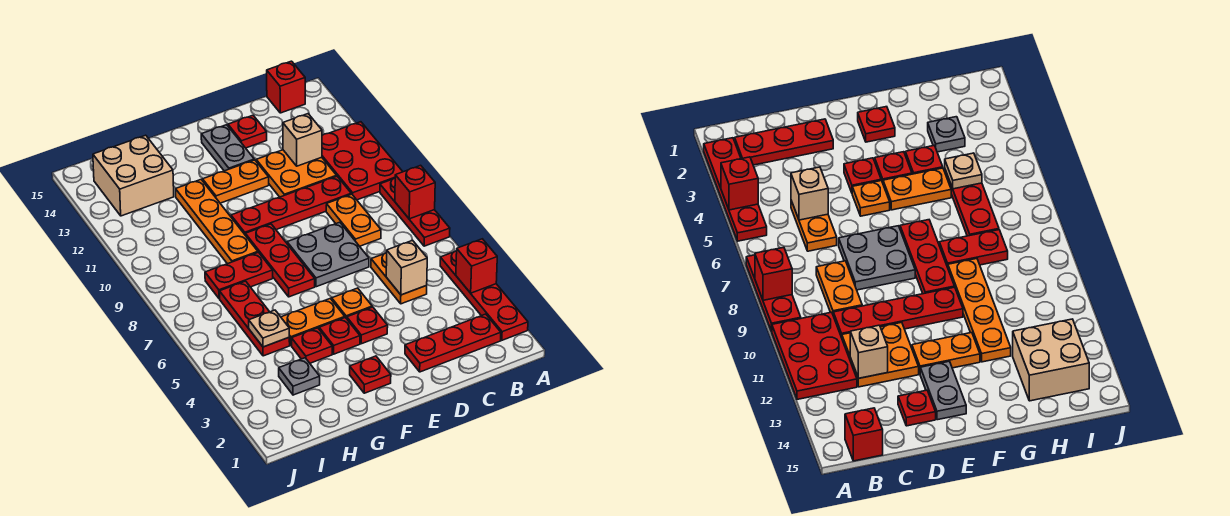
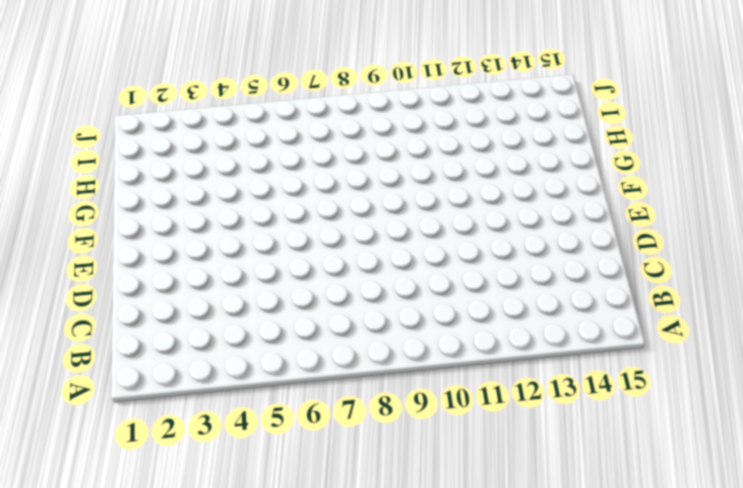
none -> red plate A2:A5 level 1
none -> red plate A7:A9 level 1
none -> red plate A10:B12 level 1
none -> red plate B2:D2 level 1

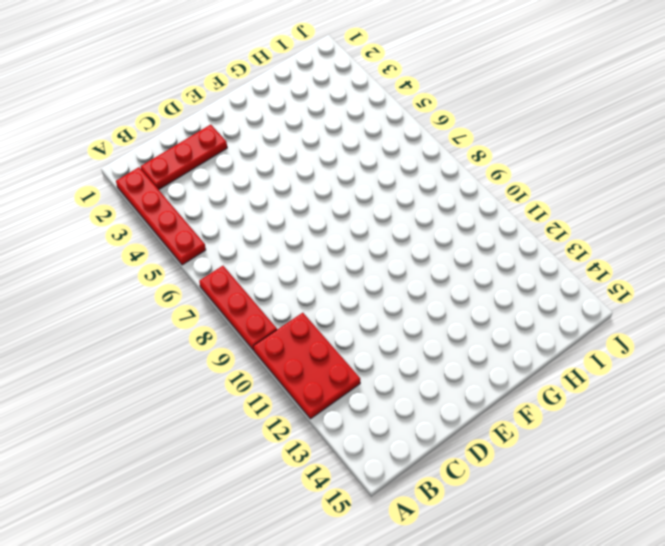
none -> red brick B15 level 1
none -> orange plate C5:C6 level 1
none -> orange plate C8:C9 level 1
none -> red plate C10:F10 level 1

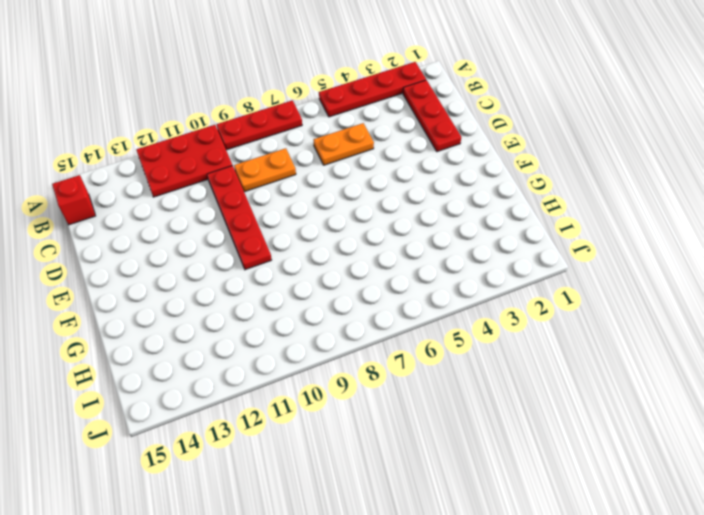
none -> orange plate C11:D12 level 1
none -> grey plate D7:E8 level 1
none -> red plate D14 level 1
none -> red plate E4 level 1

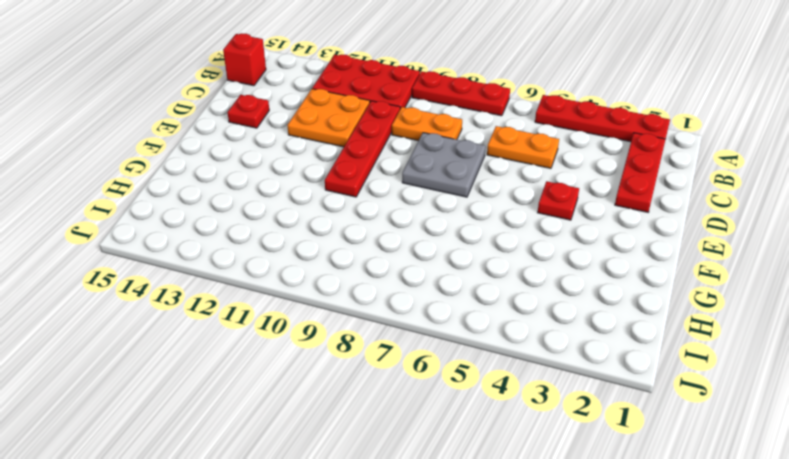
none -> orange plate E5 level 1
none -> orange plate E12:F12 level 1
none -> grey plate E13:E14 level 1
none -> red plate F2 level 1

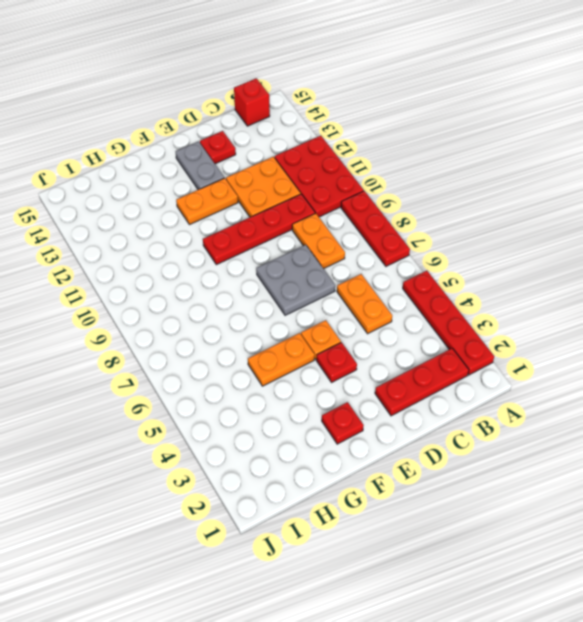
none -> red plate F4 level 1
none -> red plate F7:F9 level 1
none -> red plate G4 level 1
none -> red plate G8:H8 level 1

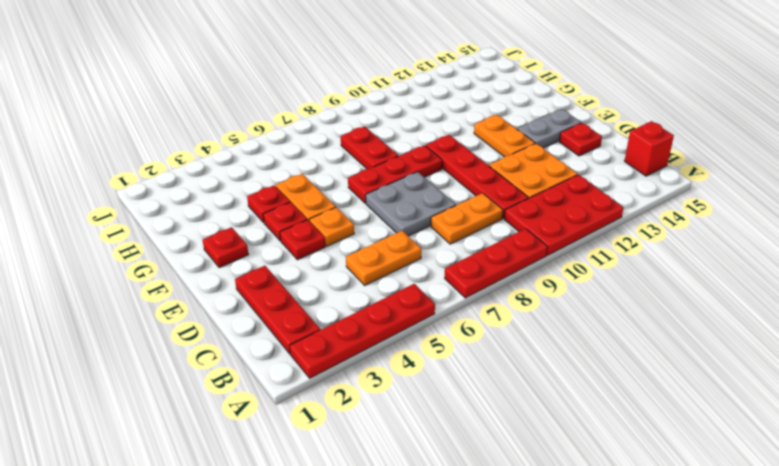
none -> orange plate G9:G12 level 1
none -> grey plate H3 level 1
none -> red plate H5:H7 level 1
none -> tan brick H13:I14 level 1

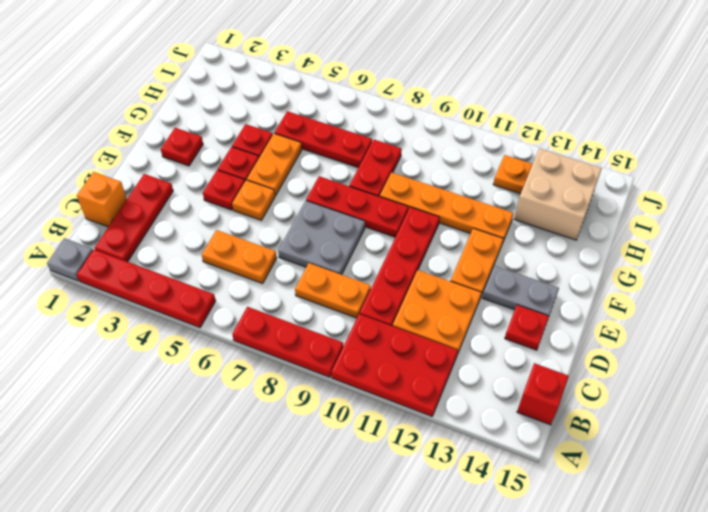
grey plate A1 level 1 -> grey plate H3 level 1
orange brick C1 level 1 -> none
orange plate I12 level 1 -> none
none -> red brick A4 level 2
none -> red brick A8 level 2
none -> tan brick C5 level 2
none -> tan brick C12 level 2

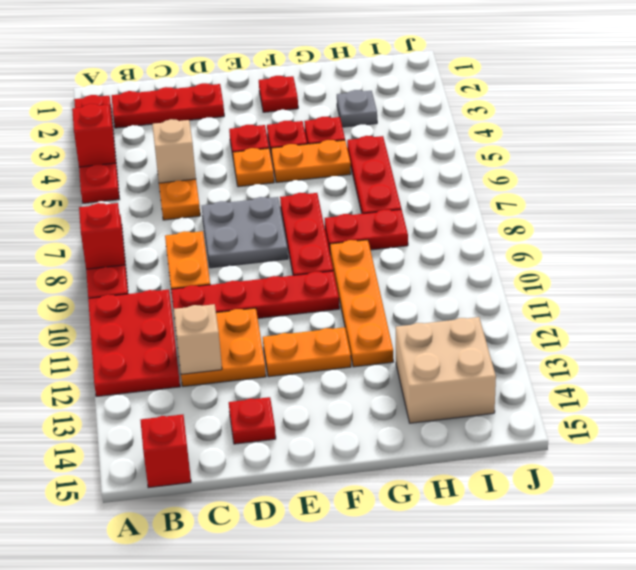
none -> grey plate E13:E14 level 1
none -> tan plate H5 level 2

